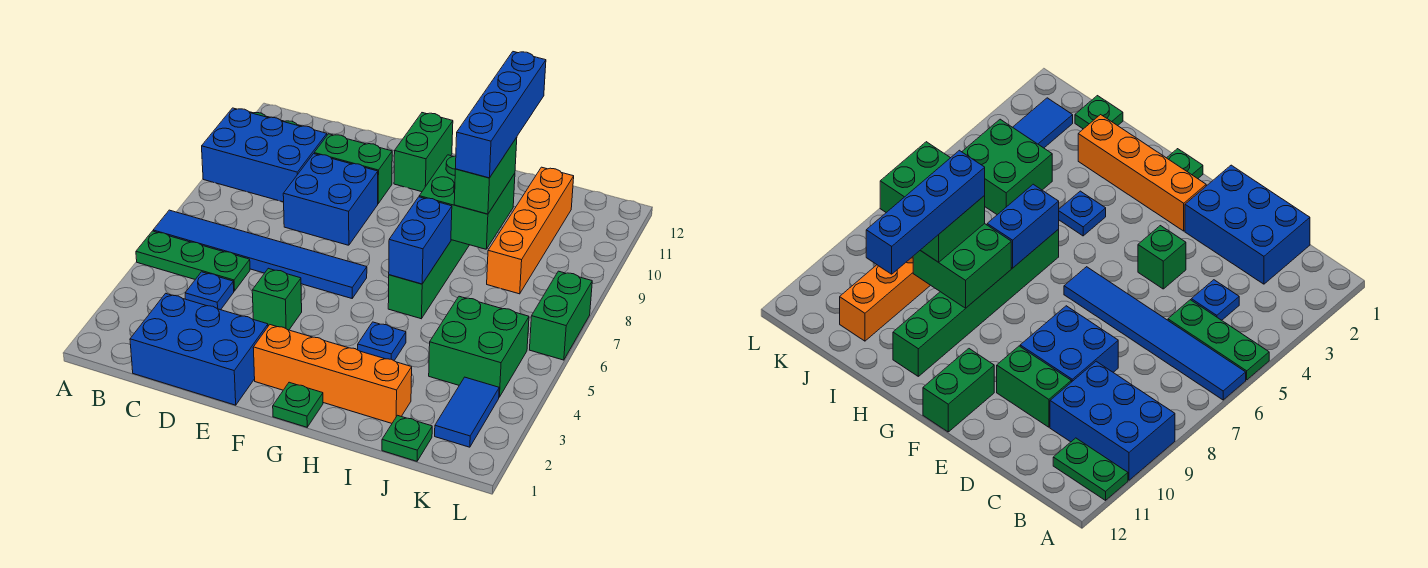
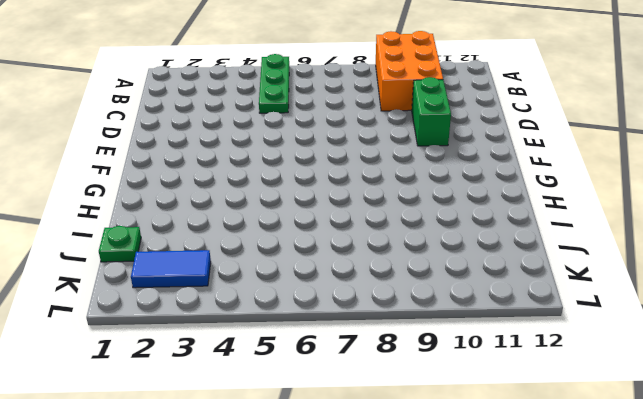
orange brick A9:C10 level 1 -> blue brick A9:C10 level 1
none -> blue tile A6:F6 level 1
none -> green plate A11:B11 level 1
none -> blue brick C1:E2 level 1

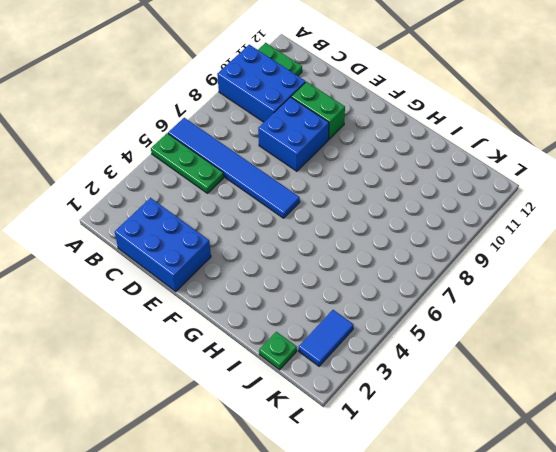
none -> blue plate C4 level 1
none -> green brick E4 level 1
none -> orange brick F2:I2 level 1

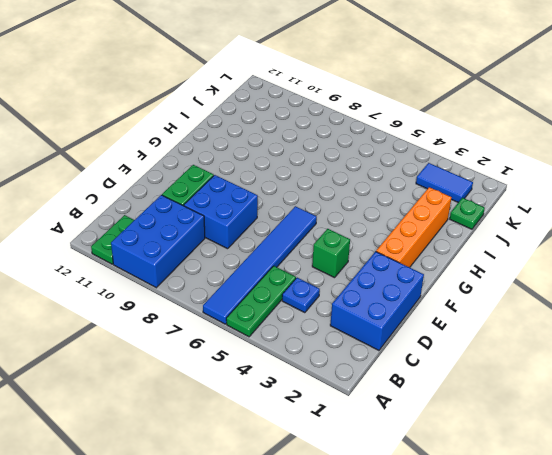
none -> green brick F11:F12 level 1
none -> green plate G1 level 1
none -> blue plate H4 level 1

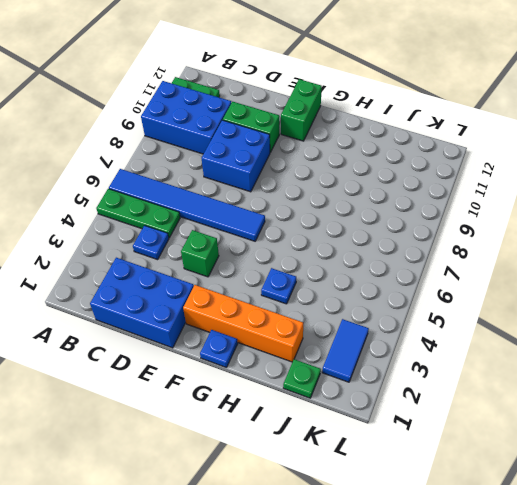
blue plate G1 level 1 -> green plate G1 level 1
none -> green brick H6:H11 level 1
none -> green brick J4:K5 level 1
none -> orange brick J8:J11 level 1

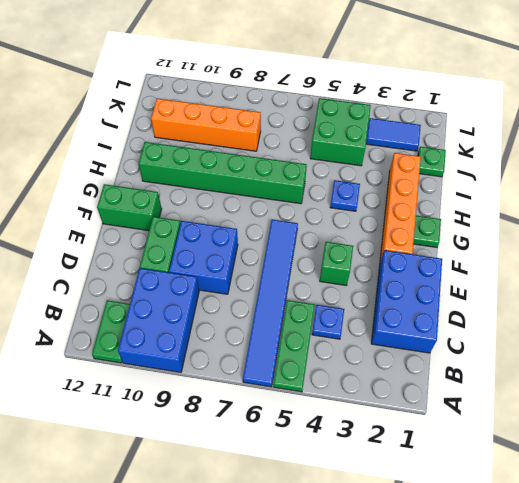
none -> green brick L6:L7 level 1
none -> blue brick H6:H7 level 2
none -> green brick H8:I9 level 2

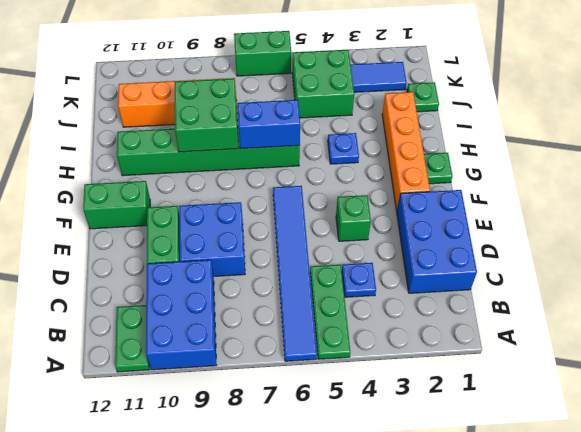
none -> green brick I8:I9 level 3
none -> blue brick I8:I11 level 4

